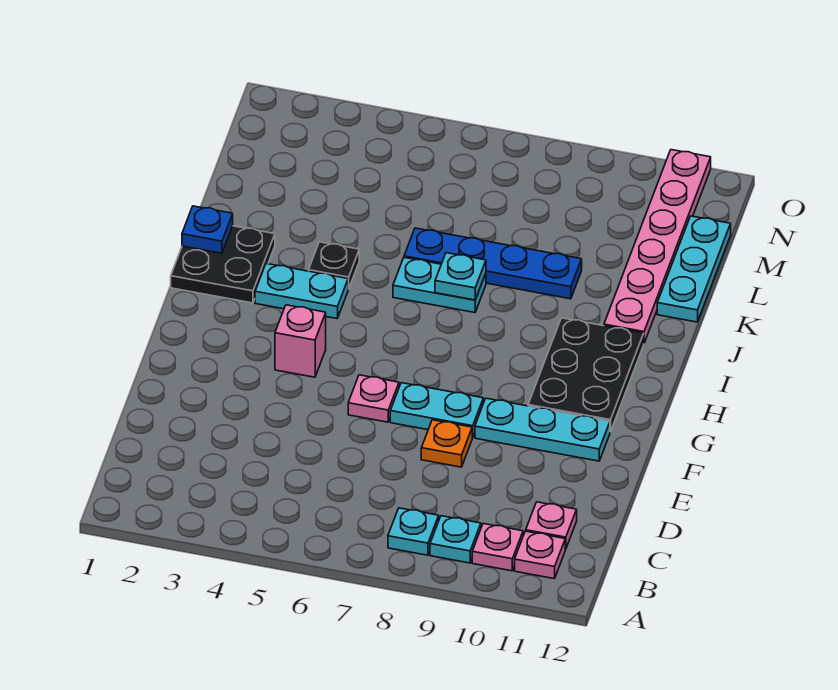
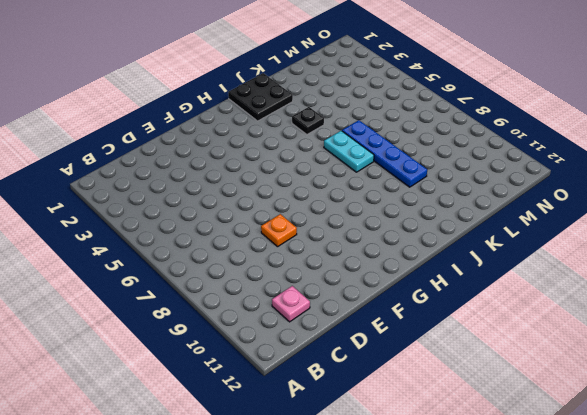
none -> cyan plate B8 level 1
none -> cyan plate B9 level 1
none -> pink plate B10 level 1

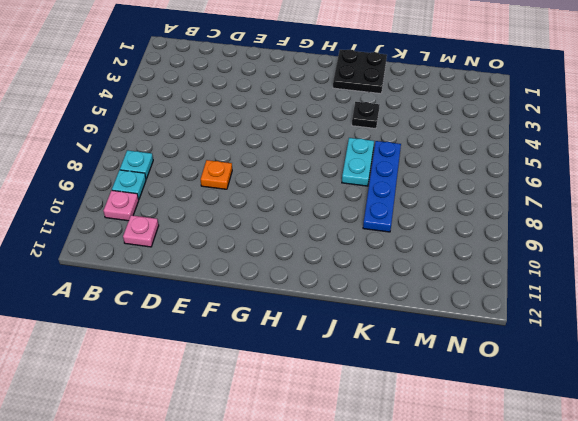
none -> pink plate B11 level 1
none -> pink plate F6 level 1
none -> cyan plate F7:F8 level 1

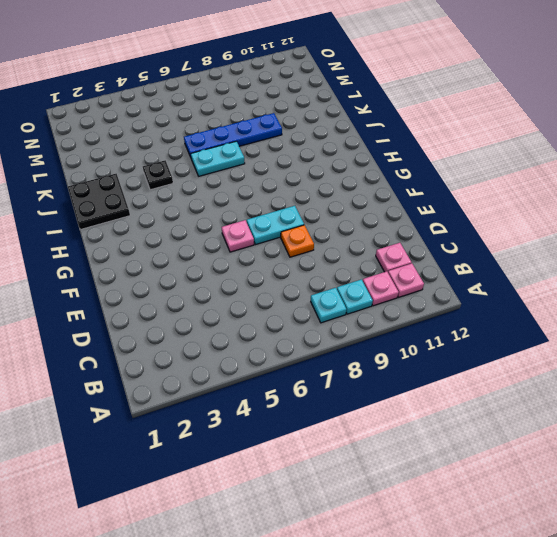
none -> cyan plate F9:F11 level 1
none -> pink brick G4 level 1
none -> black plate G10:I11 level 1

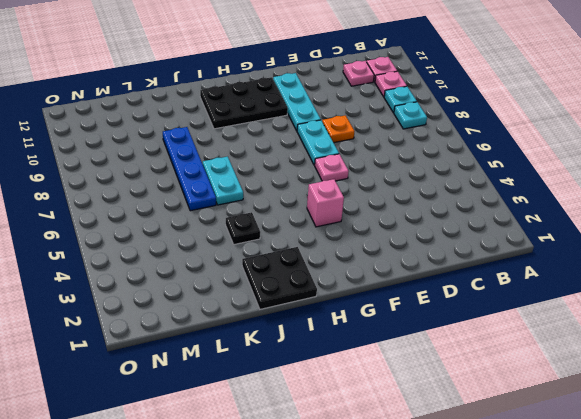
none -> cyan plate I3:I4 level 1
none -> pink plate J11:O11 level 1
none -> cyan plate K12:M12 level 1

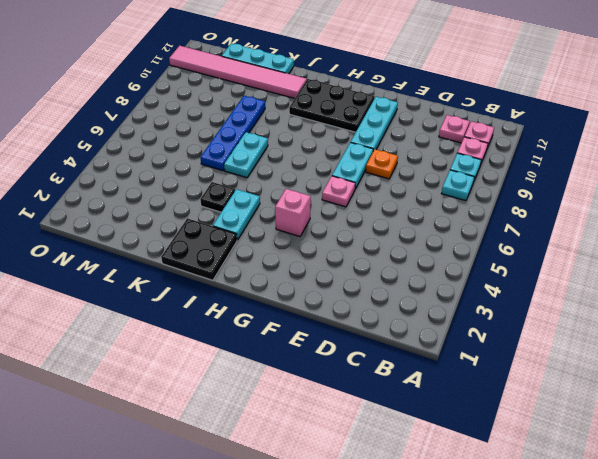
pink tile J11:O11 level 1 -> pink plate J11:O11 level 1
none -> blue plate J1 level 2
none -> cyan plate J7 level 2

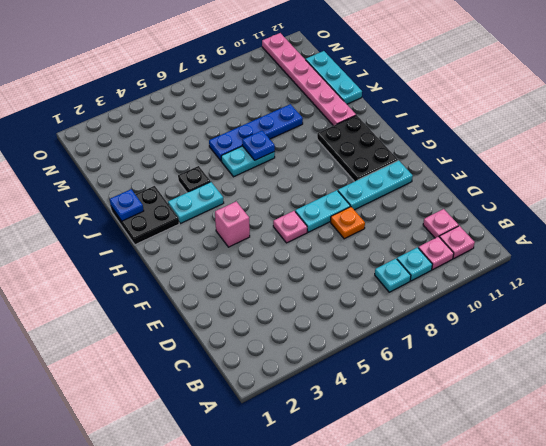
blue plate J7 level 2 -> cyan plate J7 level 2

